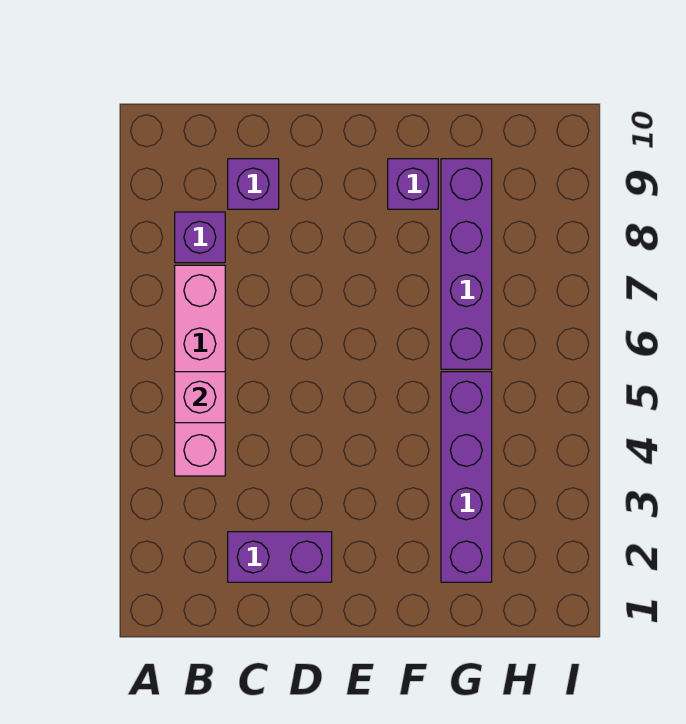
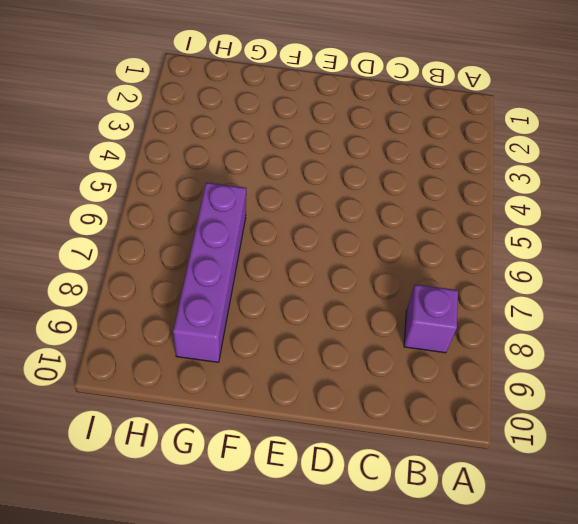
none -> pink brick B4:B7 level 1
none -> purple brick C2:D2 level 1

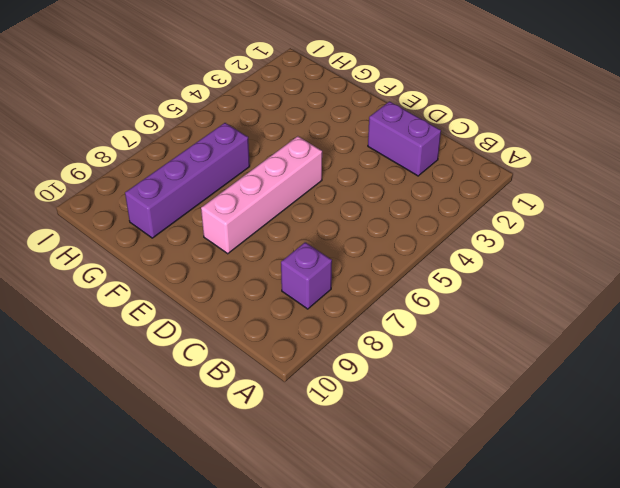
pink brick E5:E8 level 1 -> pink brick B4:B7 level 1
none -> purple brick C9 level 1
none -> purple brick F9 level 1

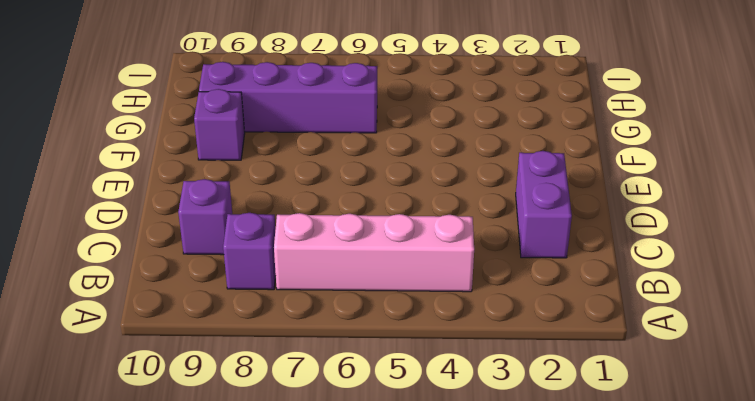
none -> purple brick G2:G5 level 1
none -> pink brick B5 level 2

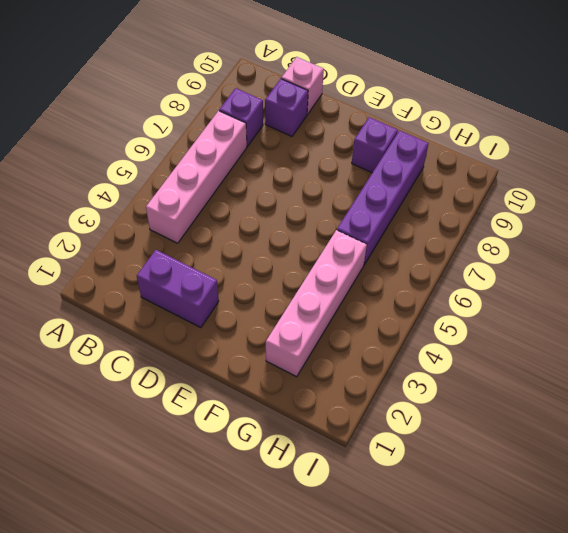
pink brick C10 level 1 -> pink brick B5 level 2
pink brick G2:G5 level 1 -> purple brick G2:G5 level 1

